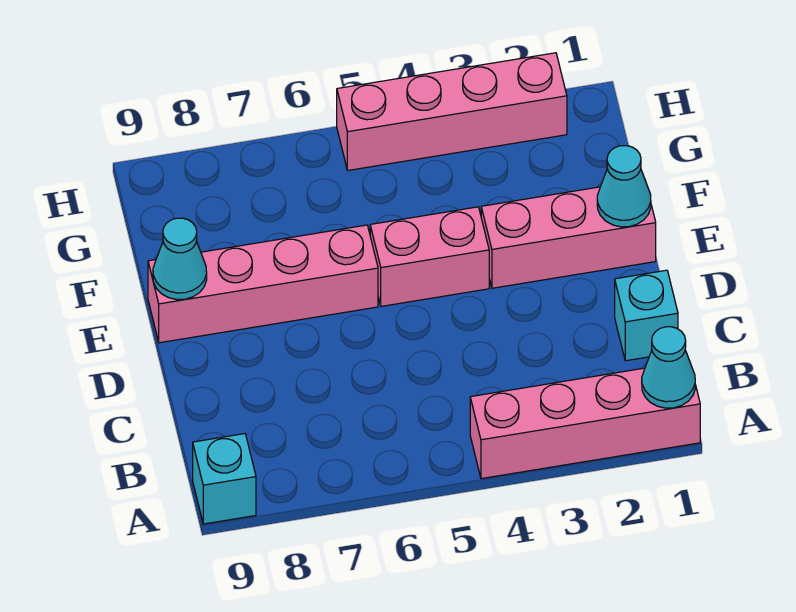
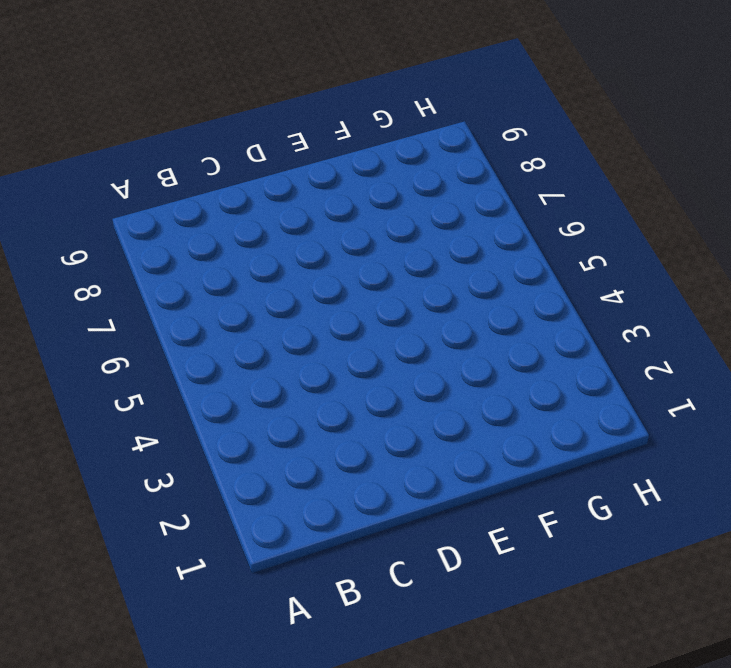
none -> pink brick A1:A4 level 1
none -> cyan brick A9 level 1

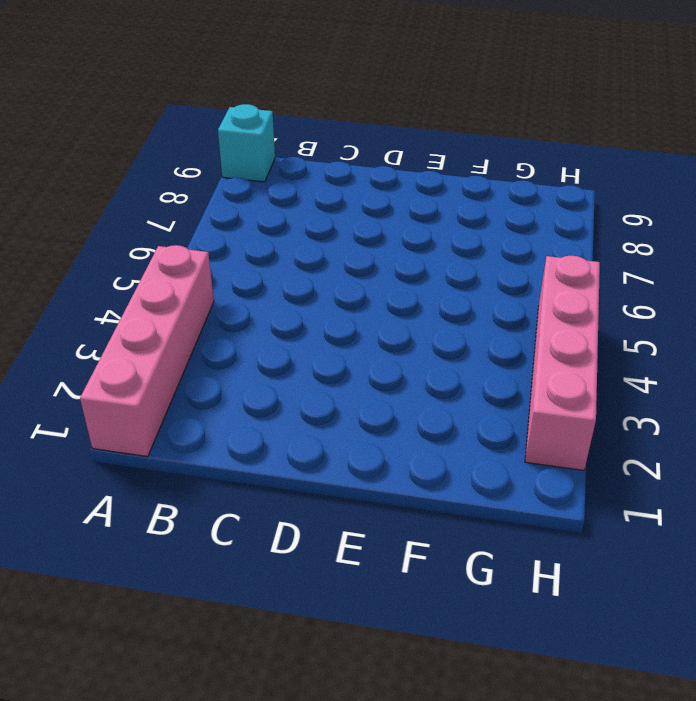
none -> cyan brick C1 level 1
none -> pink brick E1:E3 level 1

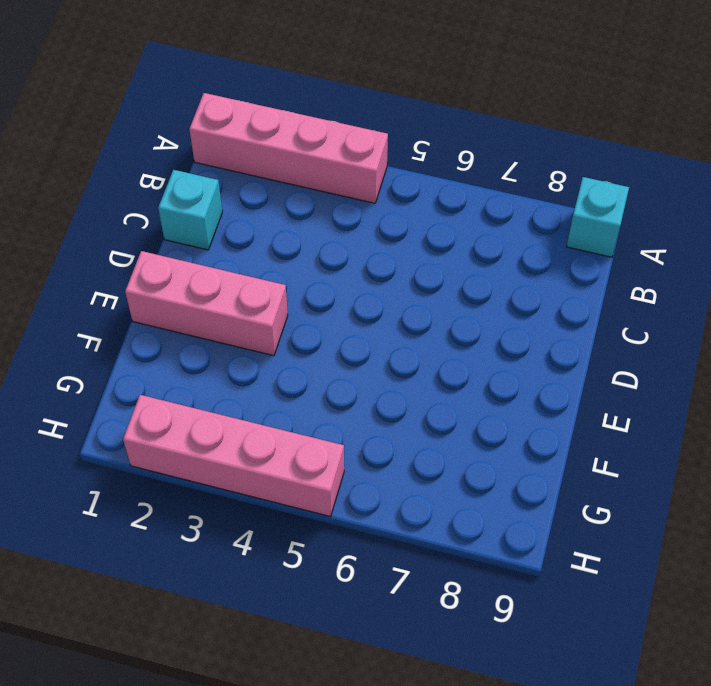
none -> pink brick E4:E5 level 1
none -> pink brick E6:E9 level 1

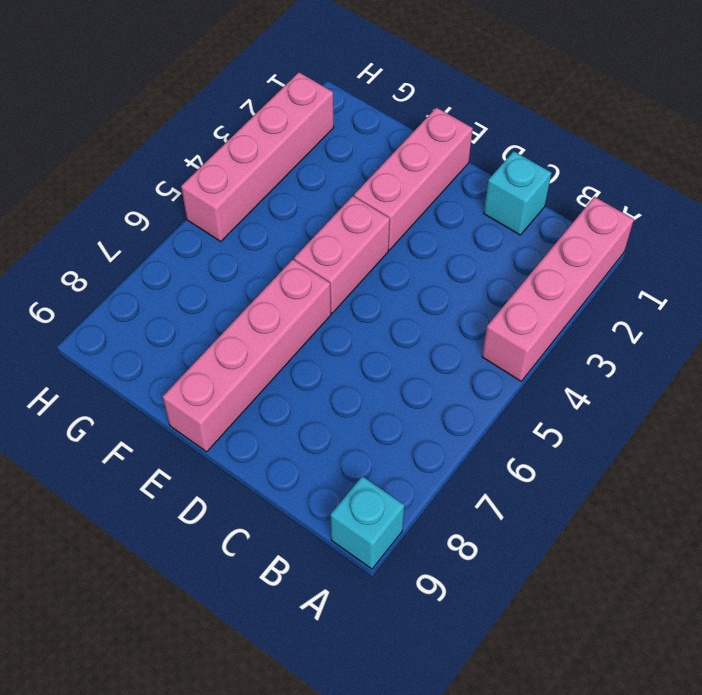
none -> cyan cone A1 level 2
none -> cyan cone E1 level 2

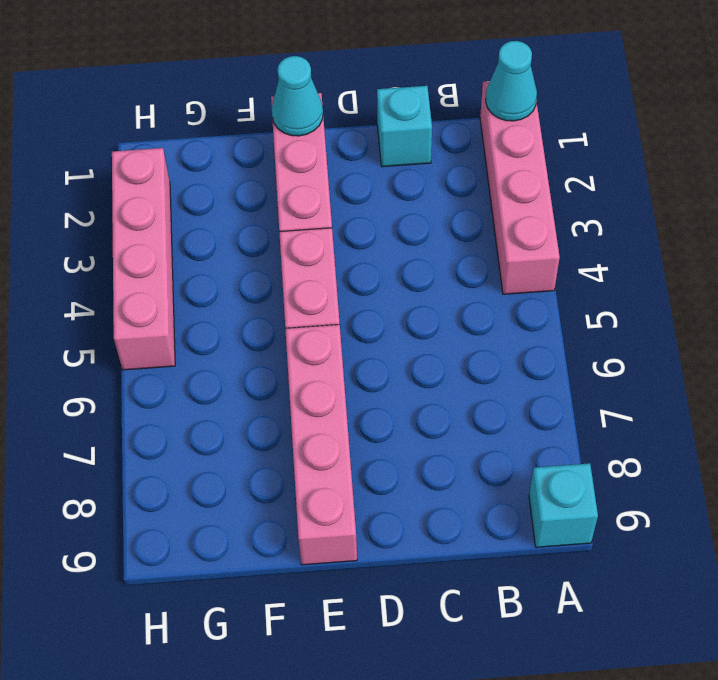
none -> cyan cone E9 level 2

